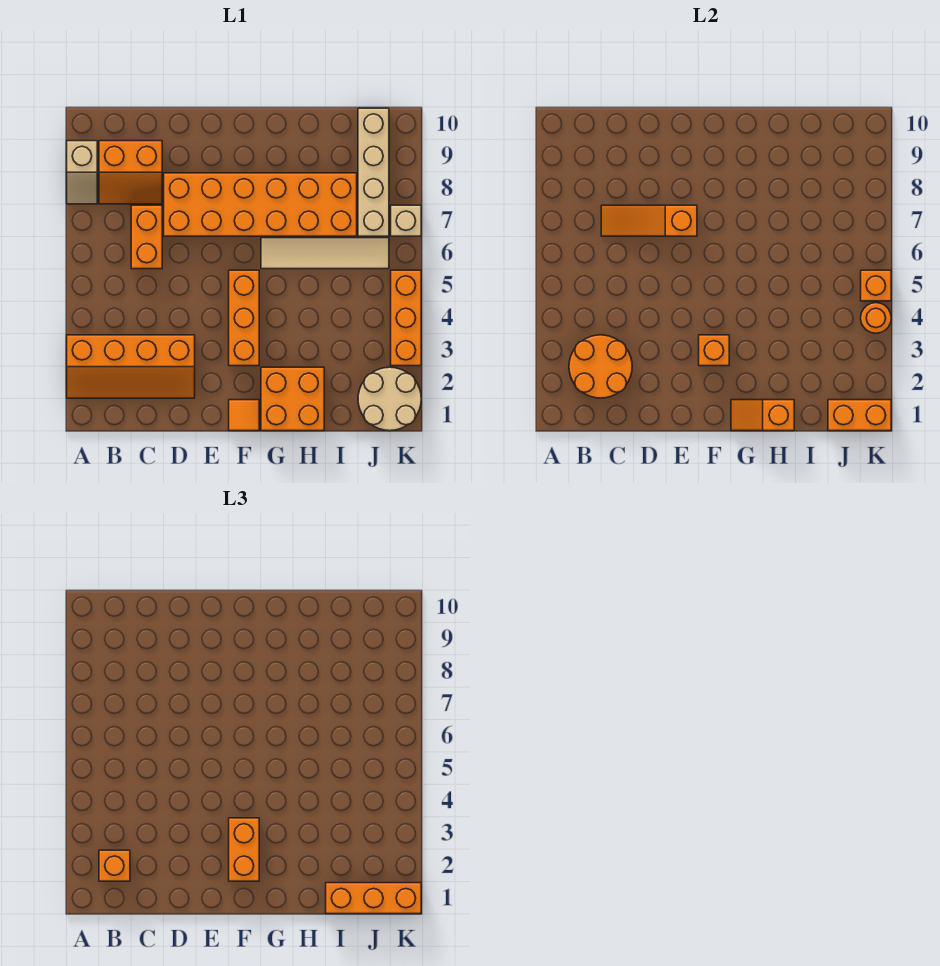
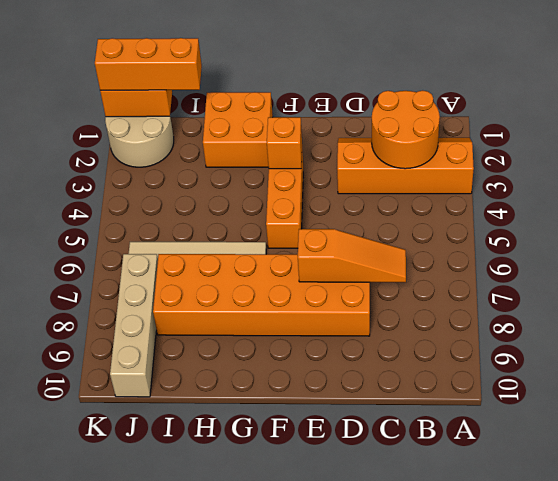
none -> tan slope A8:A9 level 1 top 9
none -> orange slope B8:C9 level 1 top 9
none -> orange brick C6:C7 level 1

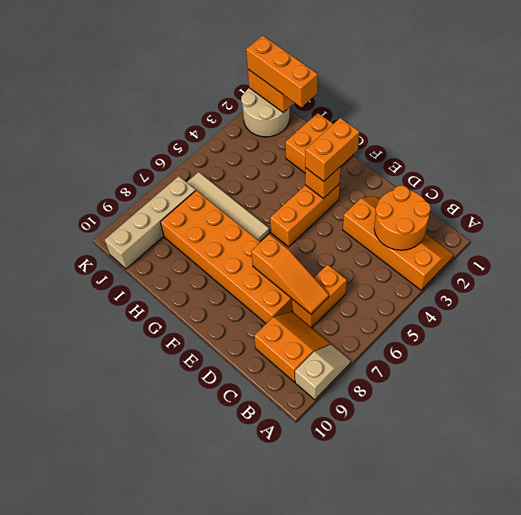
none -> orange tile F1 level 1
none -> orange brick K3:K5 level 1
none -> tan brick K7 level 1

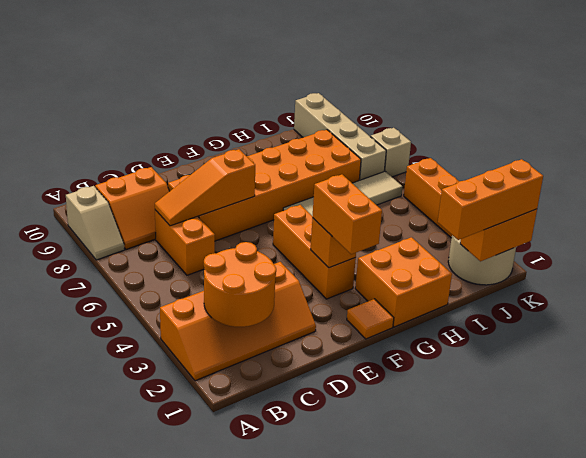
none -> orange slope G1:H1 level 2 top H
none -> orange round brick K4 level 2
none -> orange brick K5 level 2

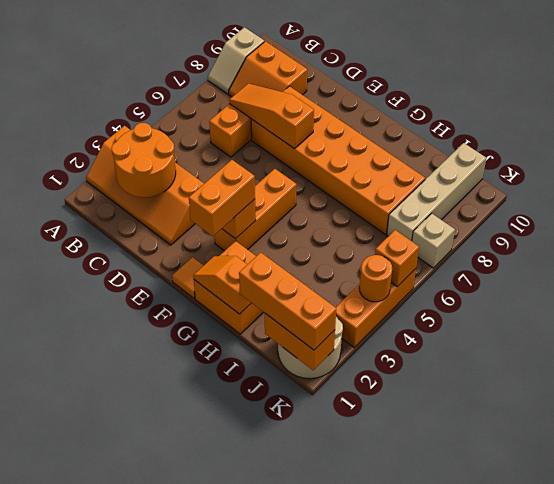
none -> tan tile G6:J6 level 1
none -> orange brick B2 level 3

